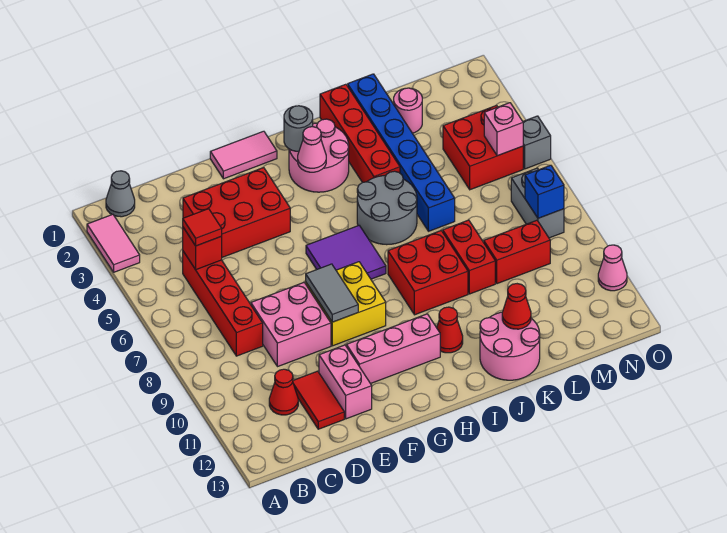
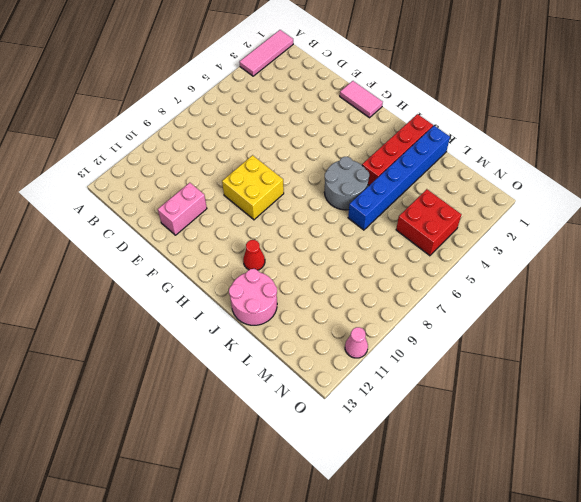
pink tile A1:A3 level 1 -> pink tile A2:A3 level 1
none -> grey cone B1 level 1
none -> red brick C5:C8 level 1
none -> red cone C11 level 1
none -> red brick D3:F4 level 1

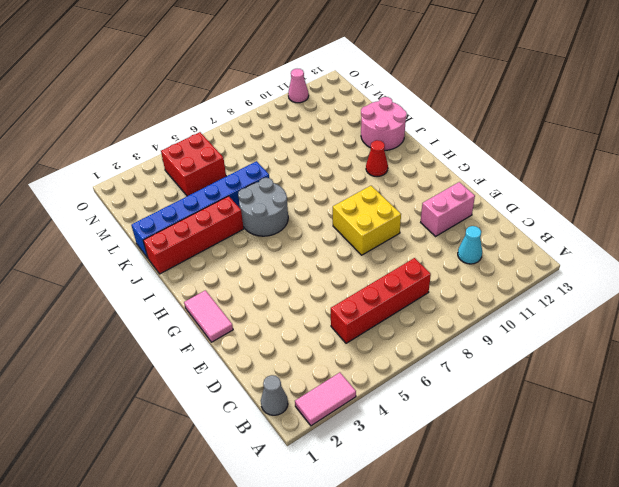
cyan cone C11 level 1 -> red cone C11 level 1
none -> red brick D3:F4 level 1
none -> pink brick D8:E9 level 1
none -> red tile D11:D12 level 1
none -> pink brick F11:H11 level 1

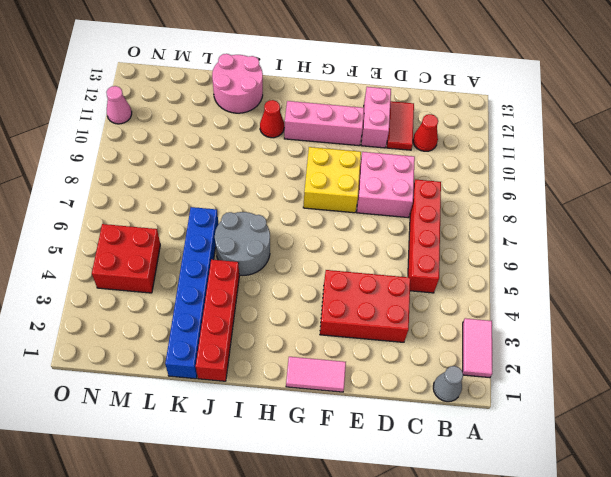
none -> purple tile G6:H7 level 1
none -> pink round brick H2:I3 level 1
none -> red brick I8:J9 level 1
none -> red brick K8:K9 level 1

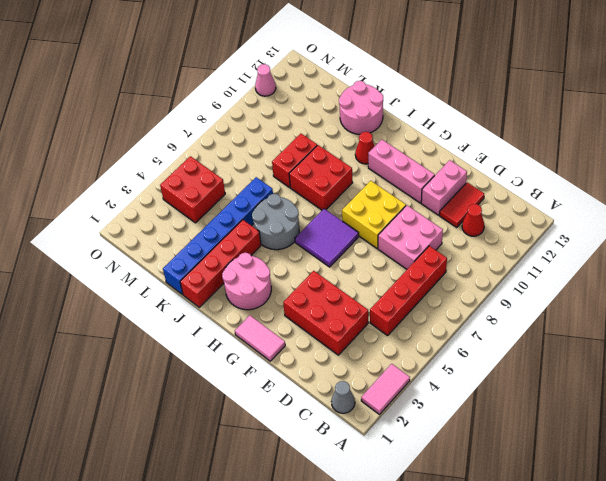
none -> pink round brick L2 level 1
none -> red brick L9:M9 level 1
none -> grey brick N7:N8 level 1
none -> grey brick O5 level 1

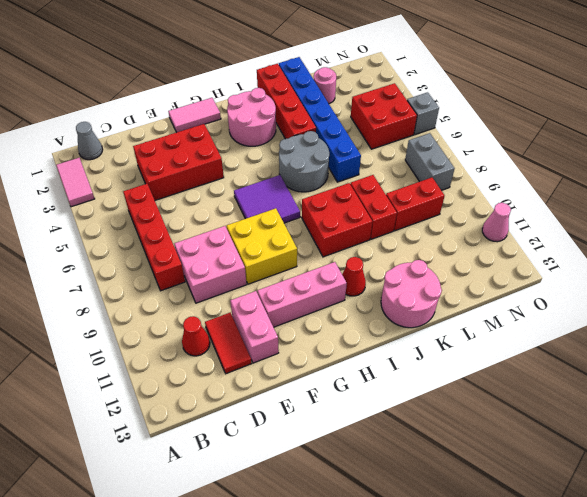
none -> red brick C5 level 2
none -> grey tile F8:F9 level 2
none -> grey round brick H2 level 2
none -> pink cone H3 level 2

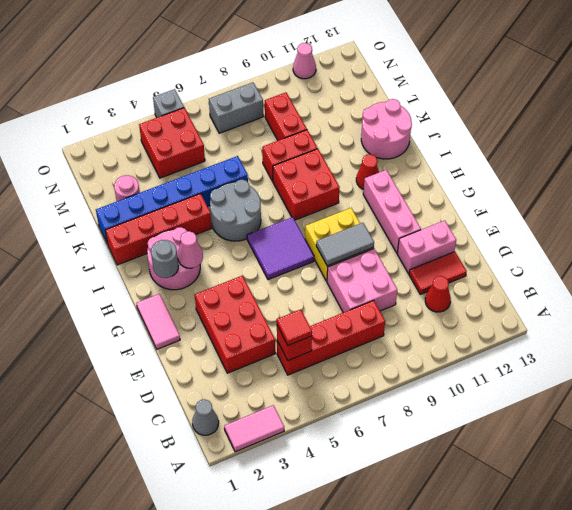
none -> red cone K12 level 2
none -> pink brick N5 level 2
none -> blue brick N8 level 2

